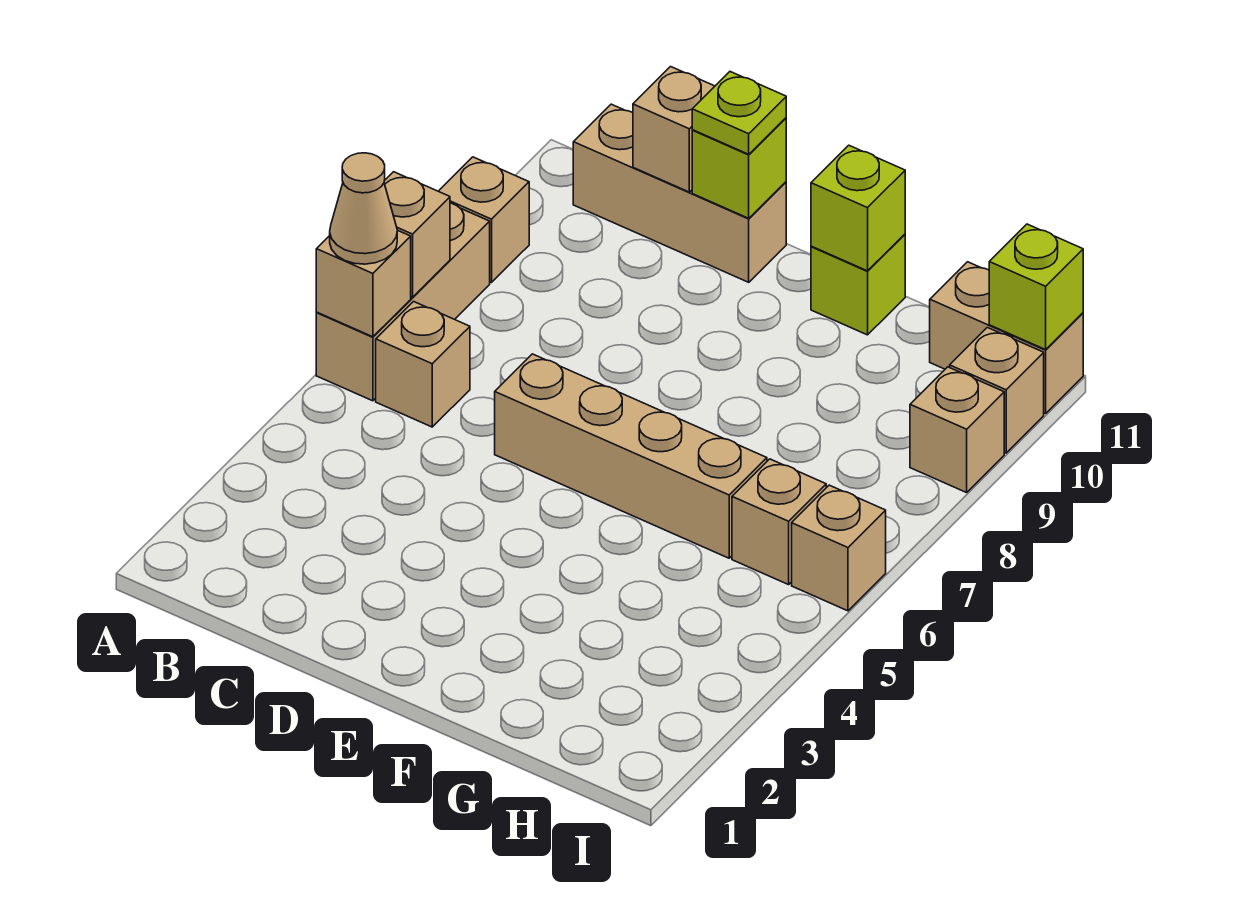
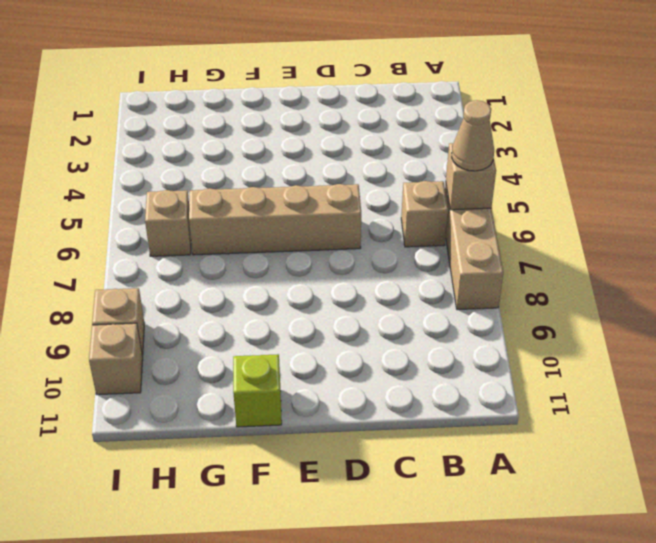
none -> tan brick A9 level 1
none -> tan brick B11:D11 level 1
none -> tan brick H11:I11 level 1

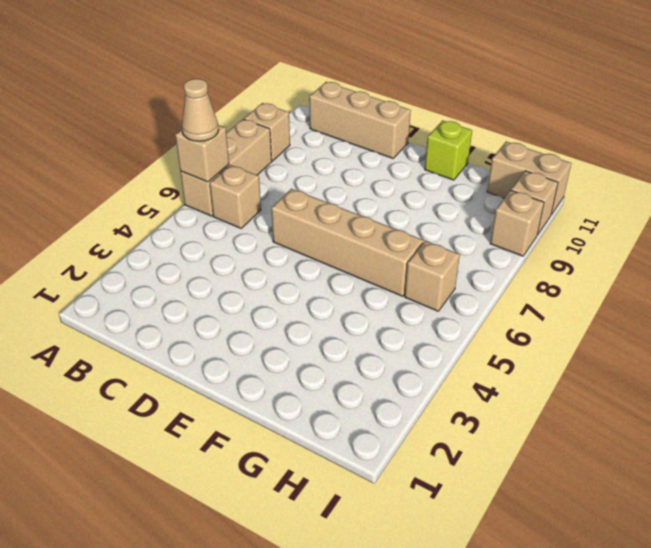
none -> tan brick I6 level 1
none -> tan brick A7 level 2
none -> tan brick C11 level 2

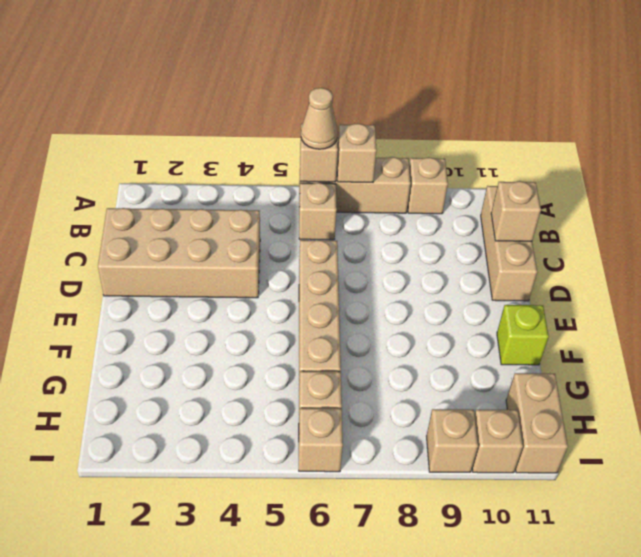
tan brick C1:D4 level 1 -> none
none -> lime brick D11 level 2
none -> lime brick F11 level 2
none -> lime brick I11 level 2

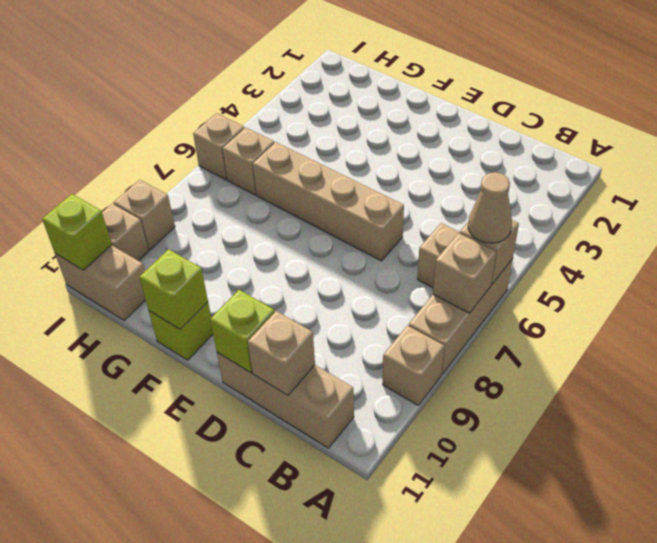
none -> lime plate D11 level 3

